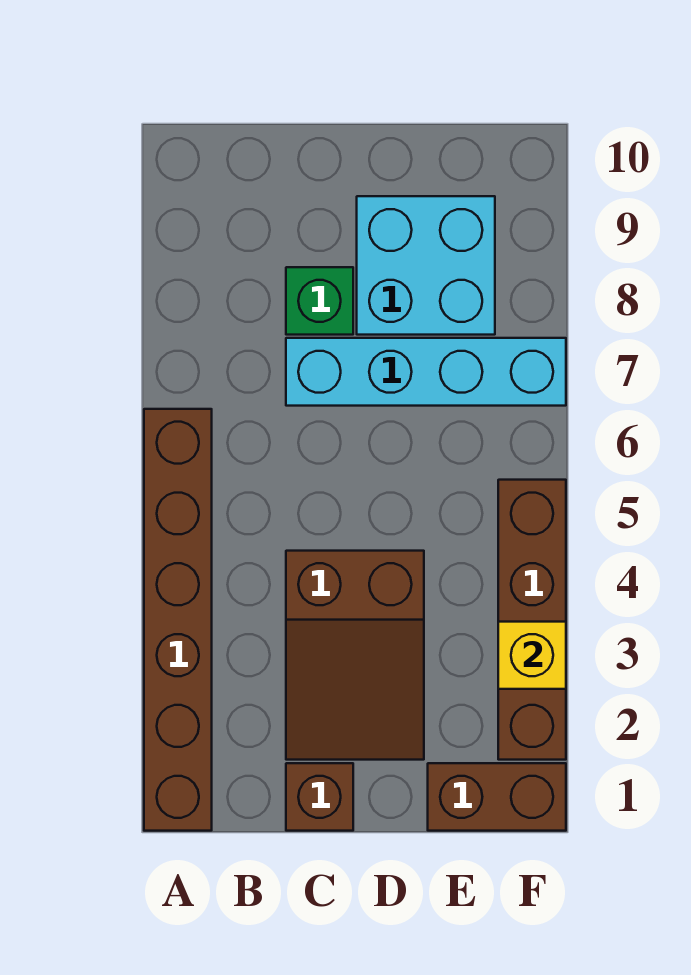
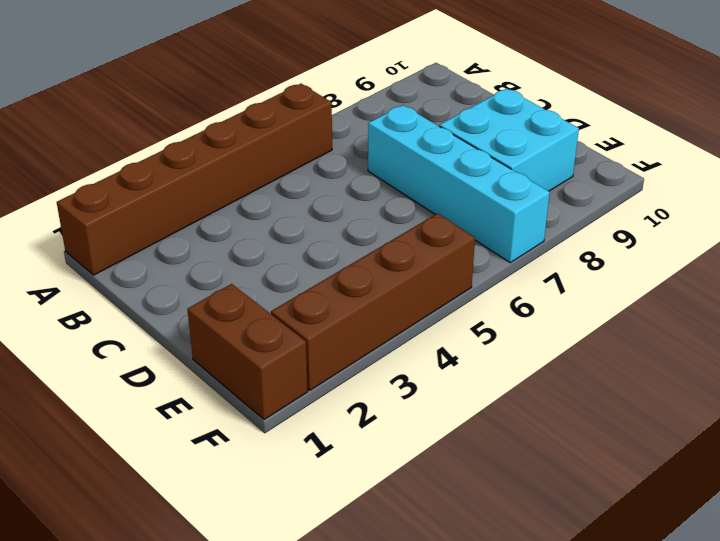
none -> brown brick C1 level 1
none -> brown slope C2:D4 level 1 top 4

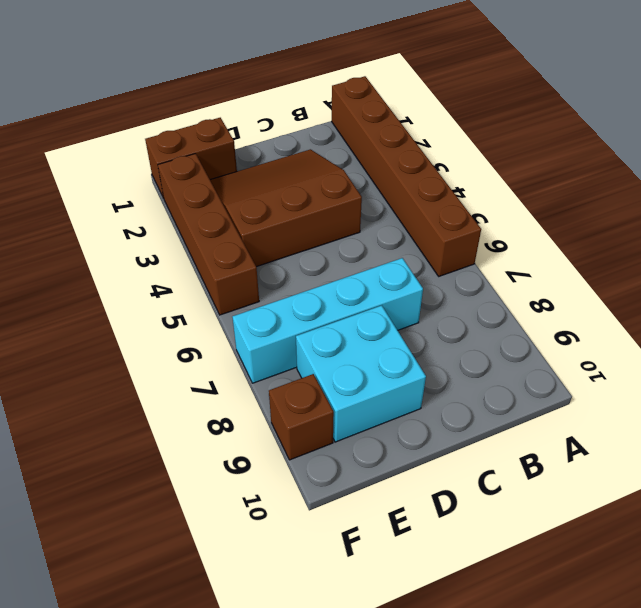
brown slope C2:E4 level 1 top 4 -> brown slope C2:D4 level 1 top 4
brown brick F9 level 1 -> brown brick C1 level 1
none -> green brick C8 level 1
none -> yellow brick F3 level 2

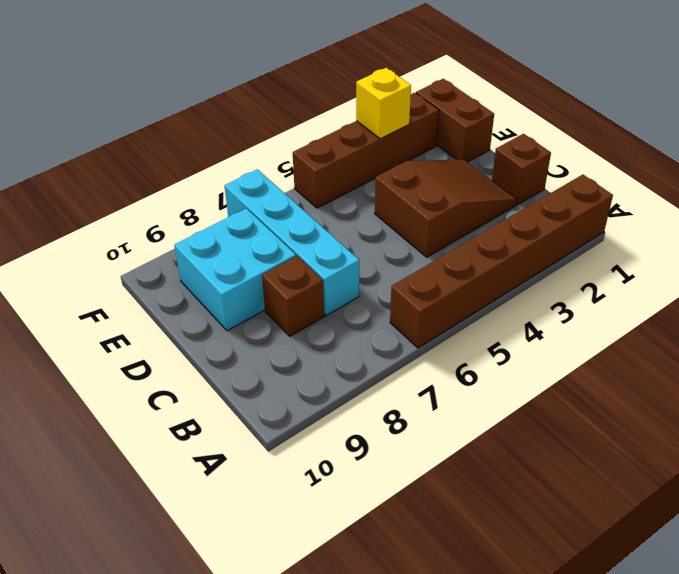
brown brick C8 level 1 -> green brick C8 level 1

